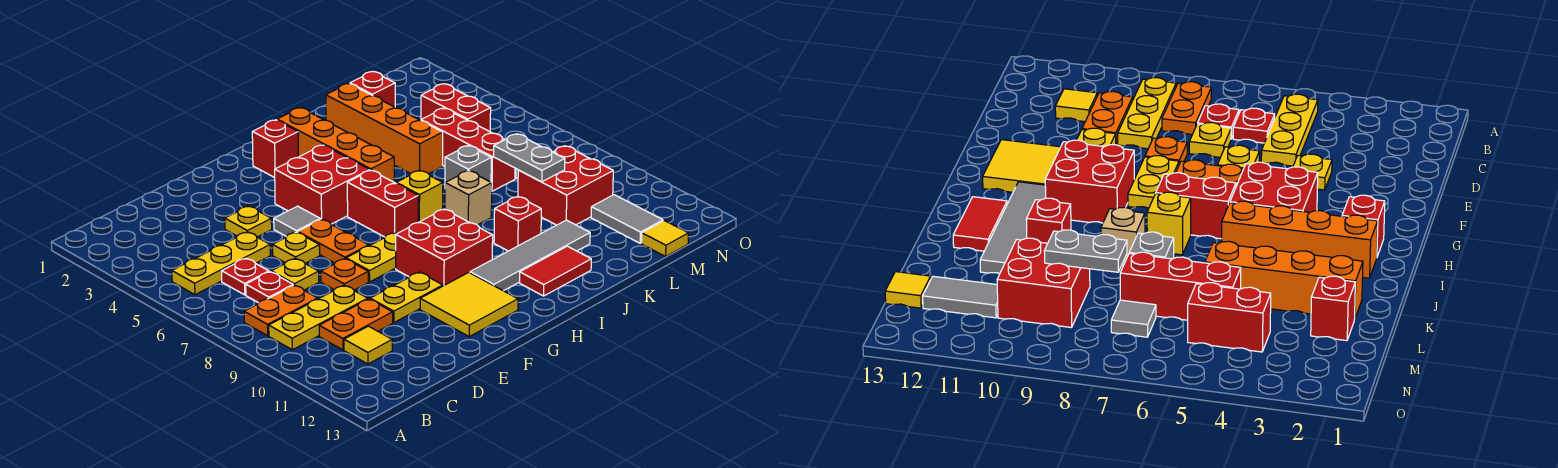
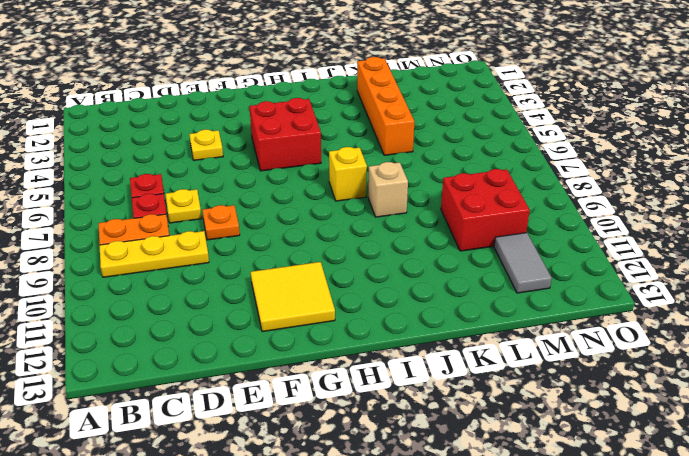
none -> yellow plate B5:D5 level 1
none -> orange plate C10:D10 level 1
none -> yellow tile C11 level 1
none -> yellow plate E6 level 1

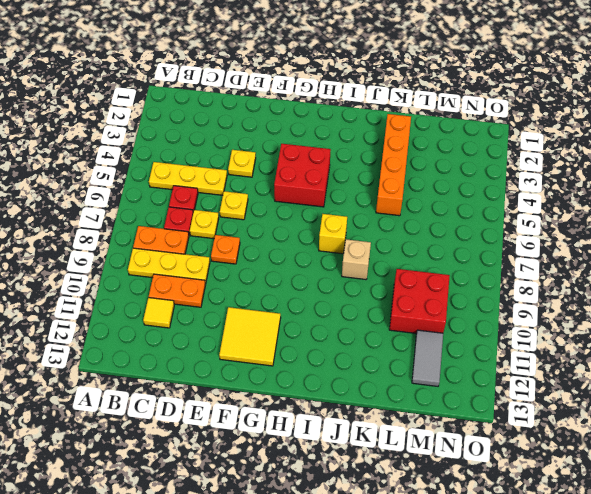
none -> yellow plate E10:F10 level 1
none -> grey tile F5 level 1
none -> orange plate F6:F7 level 1
none -> yellow plate F8:G8 level 1

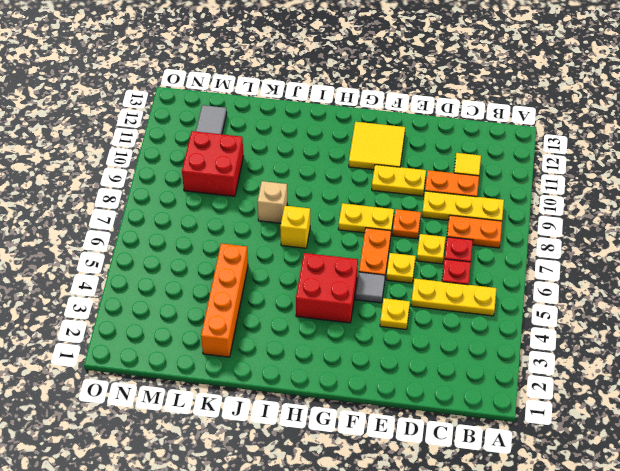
none -> red brick G9:H10 level 1
none -> red brick H2 level 1
none -> red brick H6:H7 level 1
none -> grey tile H11:K11 level 1

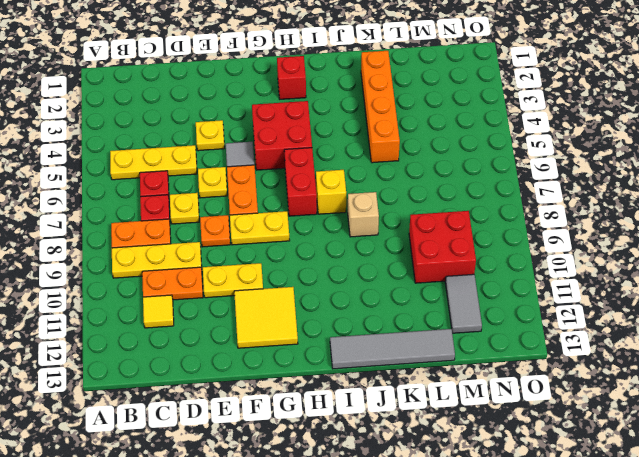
grey tile I13:L13 level 1 -> grey tile H11:K11 level 1
none -> red brick G9:H10 level 1
none -> orange brick I2:I5 level 1
none -> red tile I12:J12 level 1
none -> red brick J10 level 1

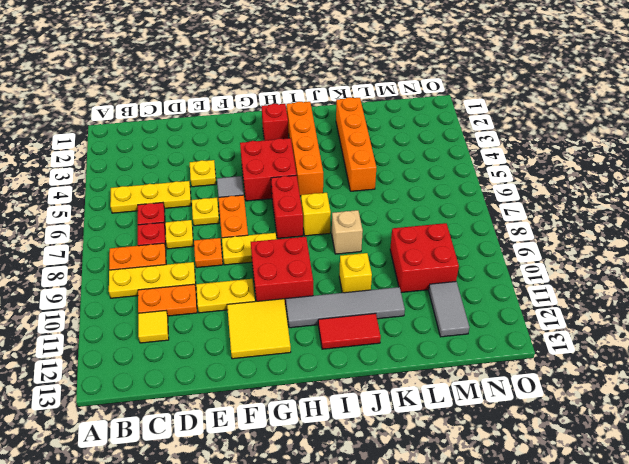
yellow brick J10 level 1 -> red brick J10 level 1
none -> grey brick K7 level 1
none -> red brick L2 level 1
none -> red brick L5:L7 level 1
none -> red brick M4:M5 level 1

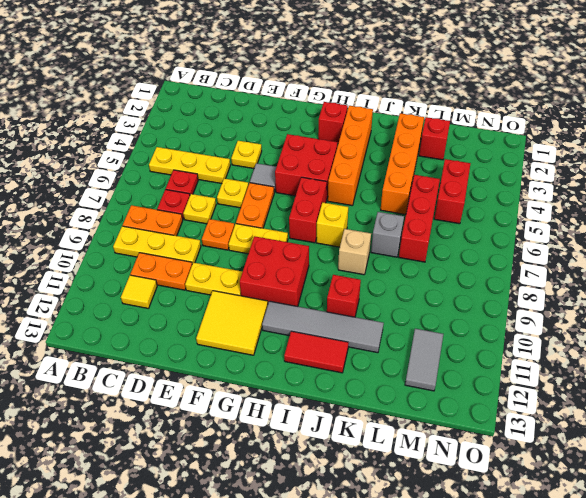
none -> red brick L9:M10 level 1
none -> grey tile M7 level 1
none -> yellow tile M13 level 1
none -> grey plate L8:L9 level 2

